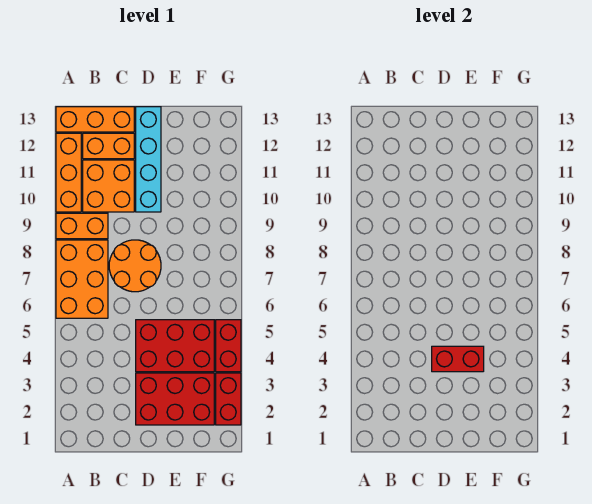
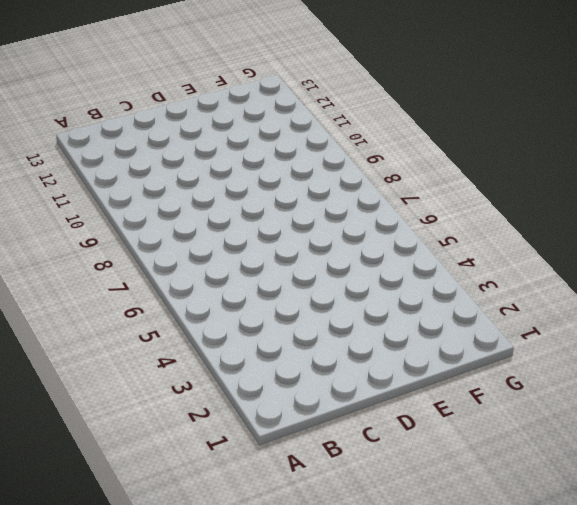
none -> orange brick A6:B8 level 1
none -> orange brick A9:B9 level 1
none -> orange brick A10:A12 level 1

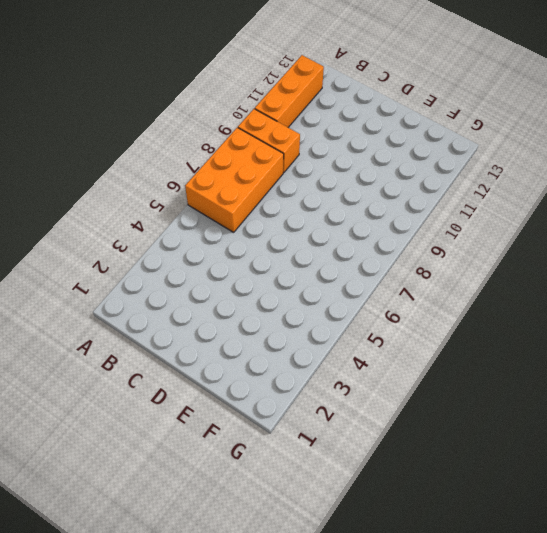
none -> orange brick A13:C13 level 1
none -> orange brick B10:C11 level 1
none -> orange brick B12:C12 level 1

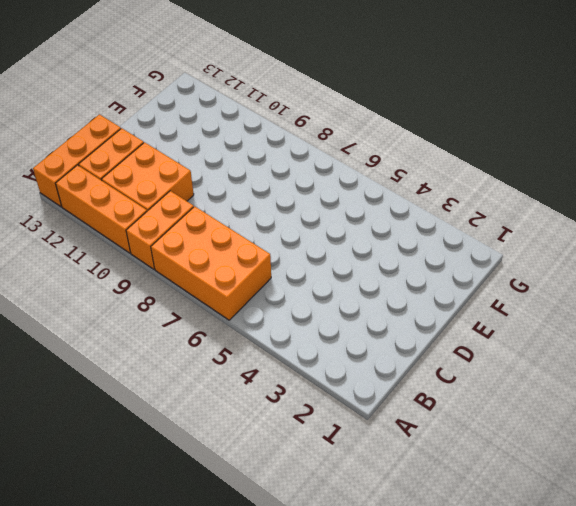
none -> orange round brick C7:D8 level 1
none -> red brick D2:F3 level 1
none -> red brick D4:F5 level 1

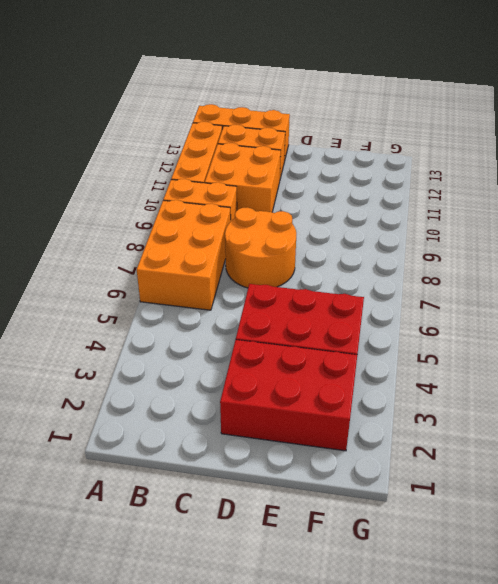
none -> cyan brick D10:D13 level 1
none -> red brick G2:G3 level 1
none -> red brick G4:G5 level 1

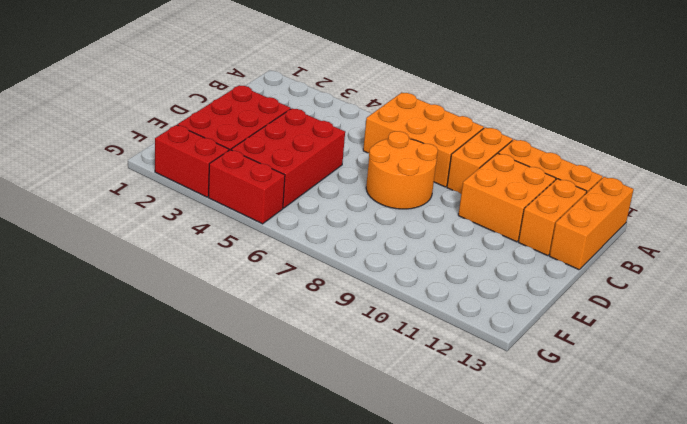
none -> cyan brick D10:D13 level 1
none -> red brick D4:E4 level 2

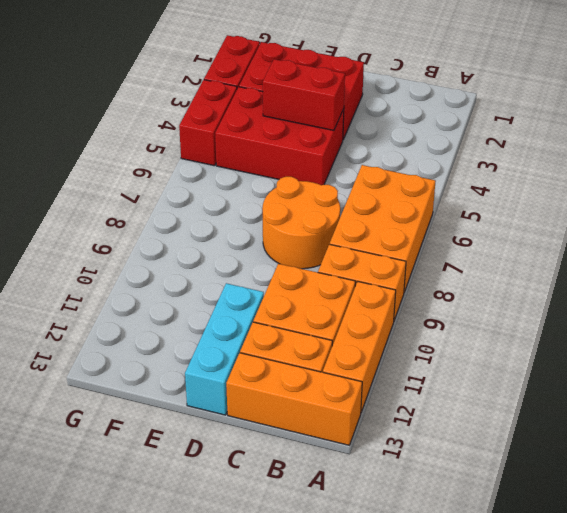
cyan brick D11:D13 level 1 -> cyan brick D10:D13 level 1

